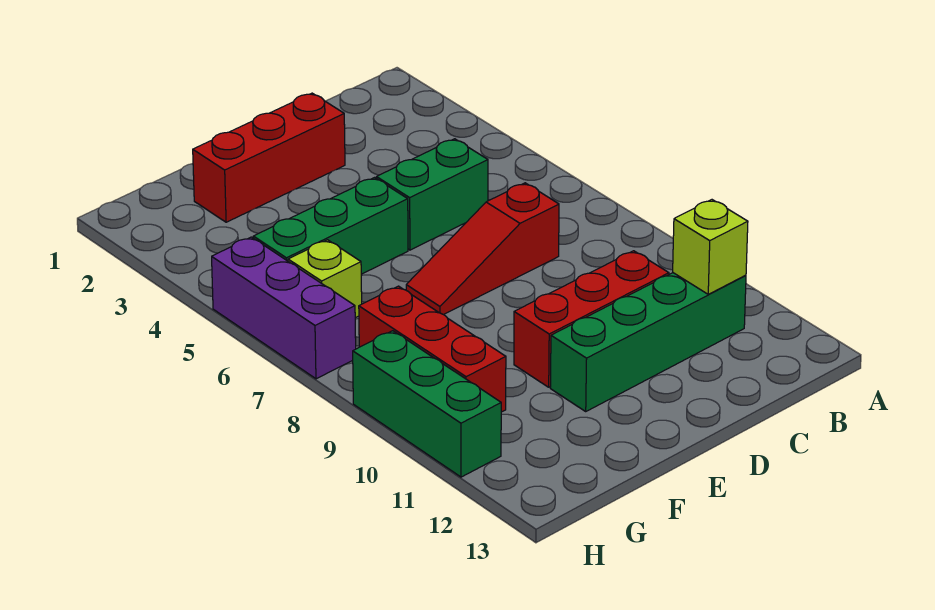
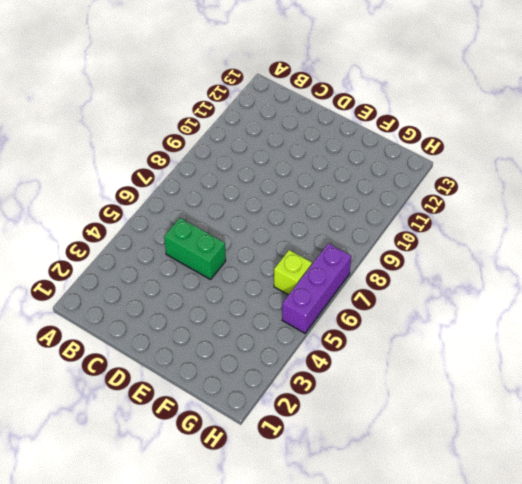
none -> green brick B11:E11 level 1
none -> red slope C7:E7 level 1 top C

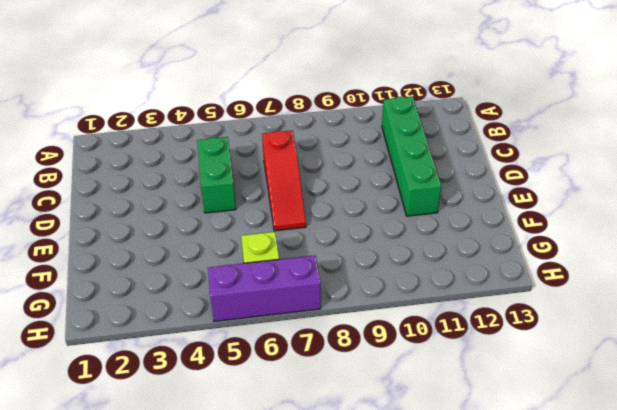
none -> red brick C10:E10 level 1
none -> red brick D2:F2 level 1

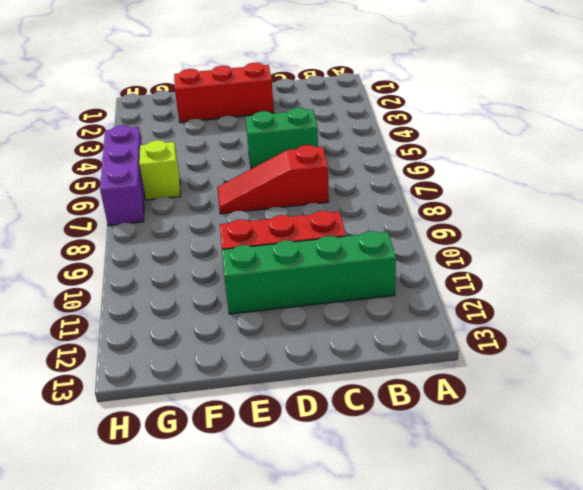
none -> green brick E5:G5 level 1
none -> red brick G8:G10 level 1

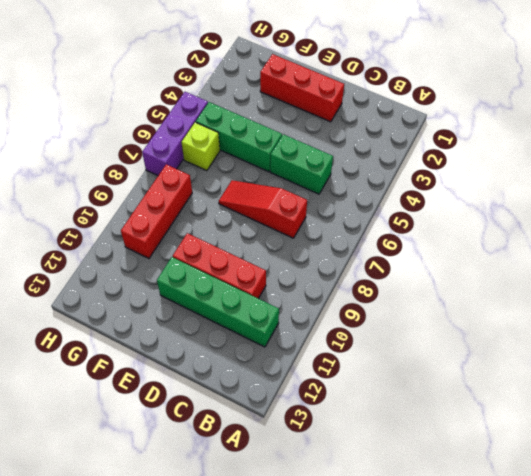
none -> green brick H9:H11 level 1
none -> lime brick B11 level 2

